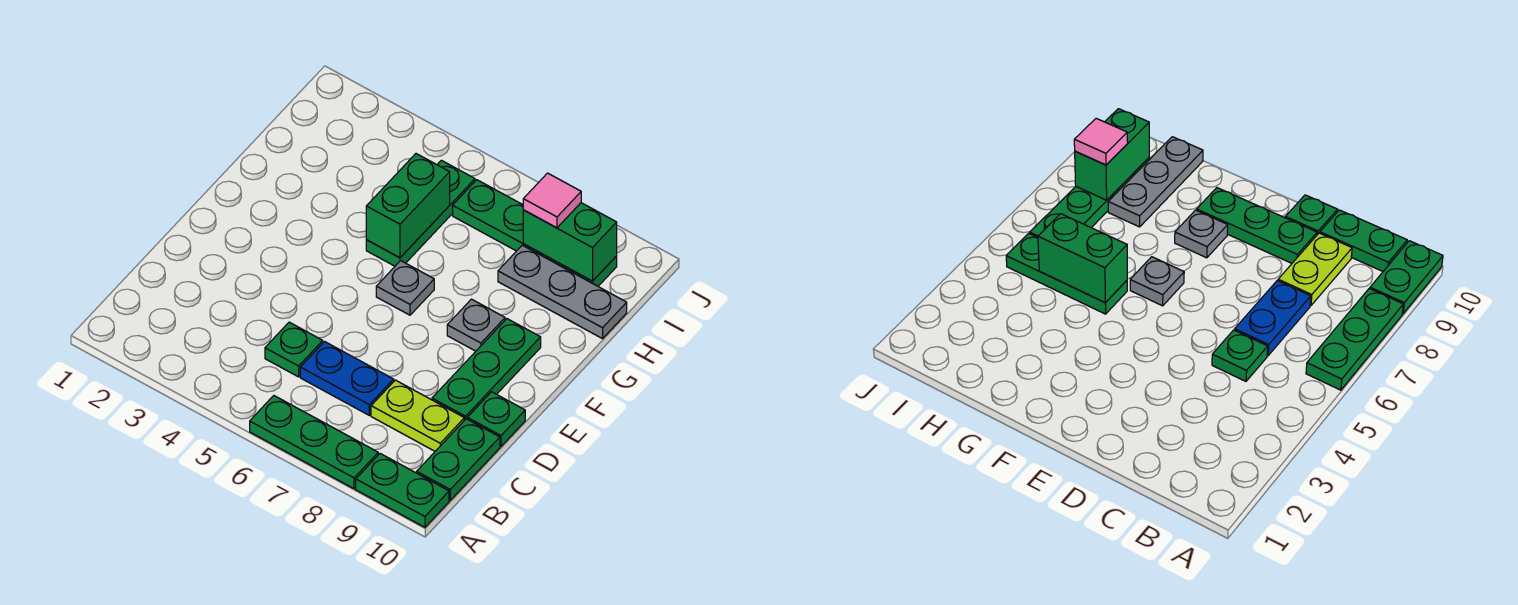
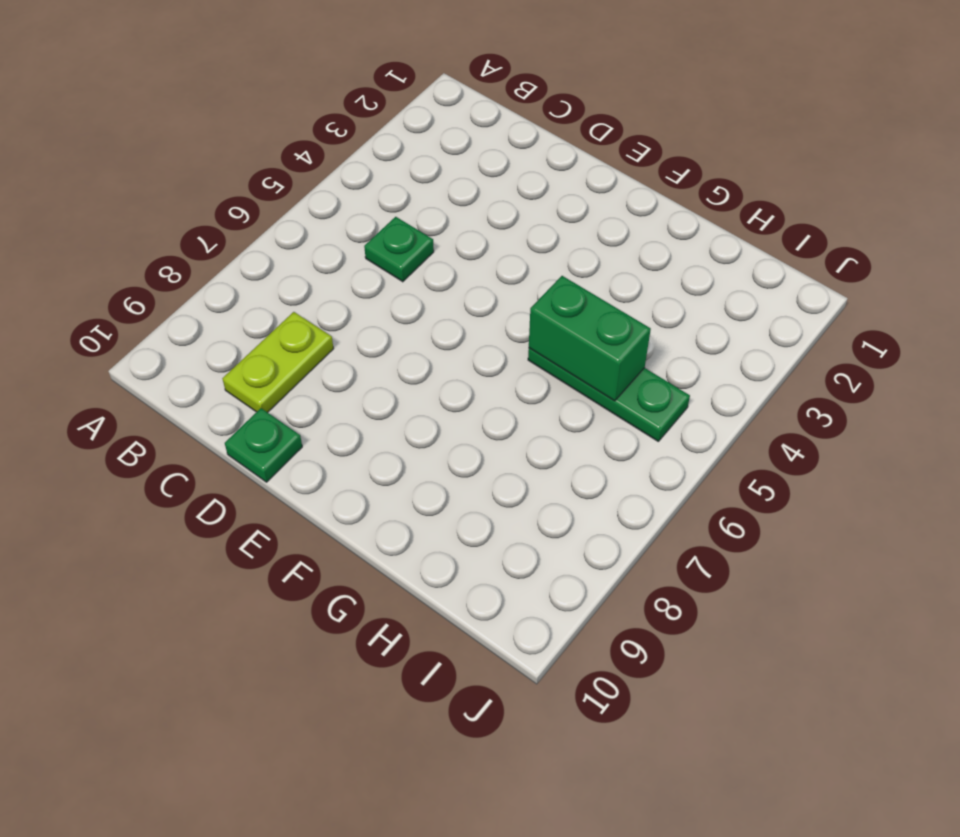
none -> green plate A6:A8 level 1
none -> green plate A9:A10 level 1
none -> green plate B10:C10 level 1

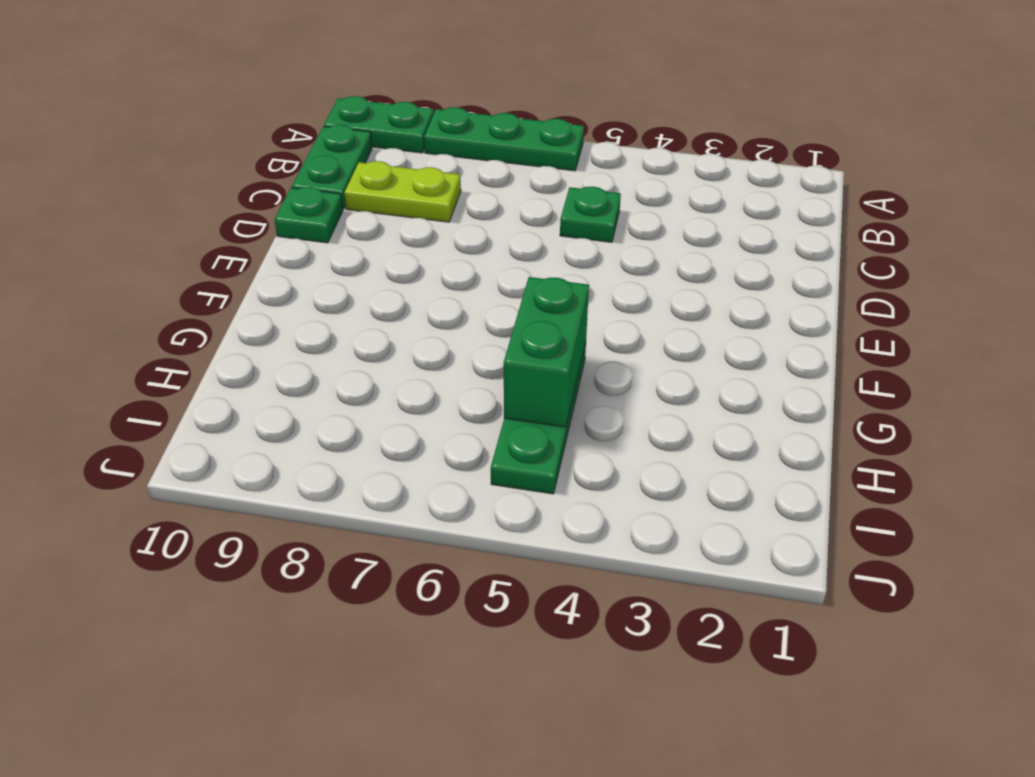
none -> blue plate C6:C7 level 1
none -> green plate D9:F9 level 1
none -> grey plate F6 level 1

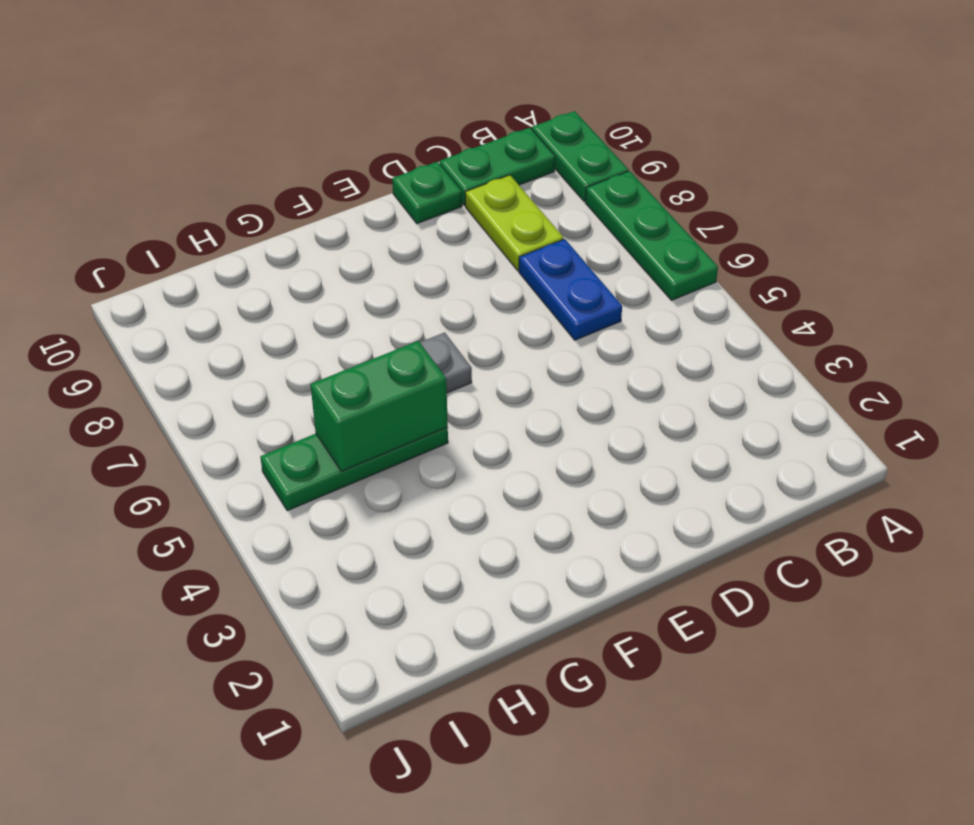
none -> green plate C5 level 1
none -> green plate D9:F9 level 1
none -> grey plate F8 level 1

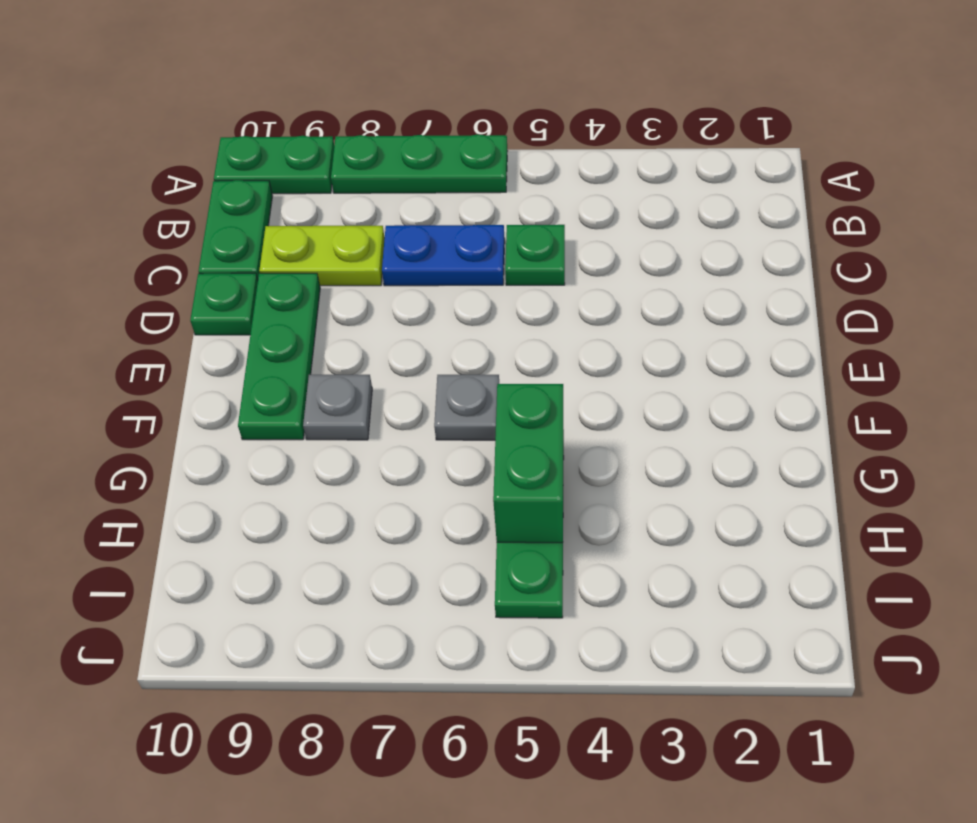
none -> grey plate H8:H10 level 1
none -> green plate I6:I9 level 1
none -> green brick I8:I9 level 2

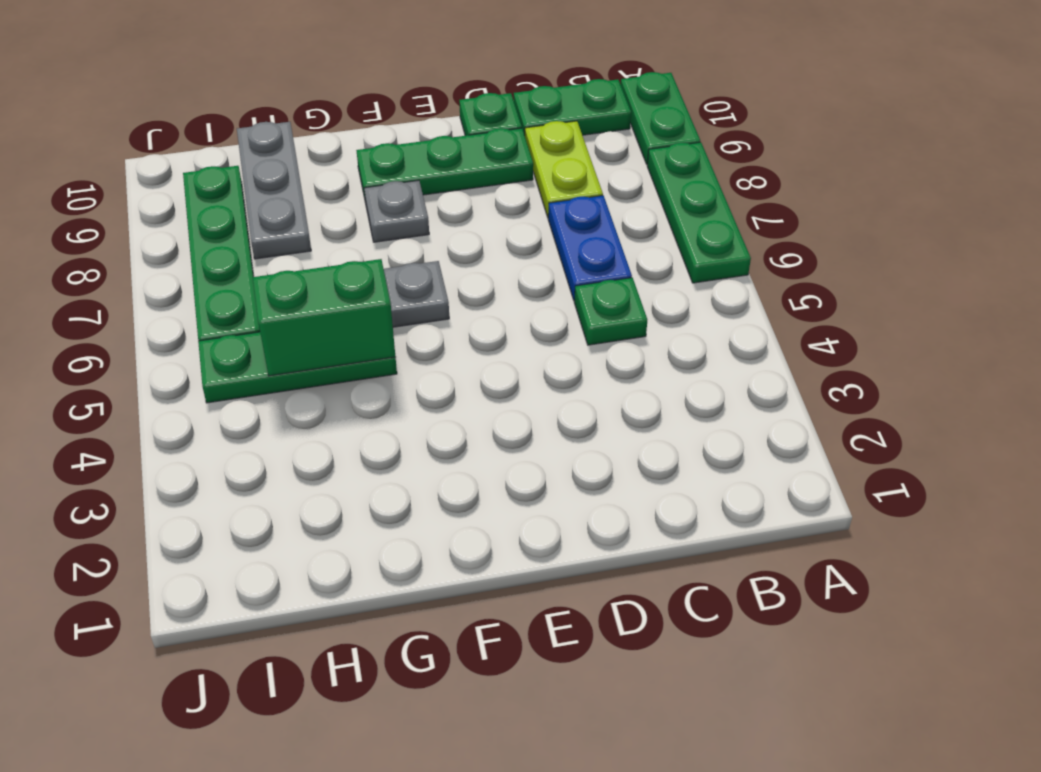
none -> green brick I8:I9 level 2
none -> pink tile I8 level 3

